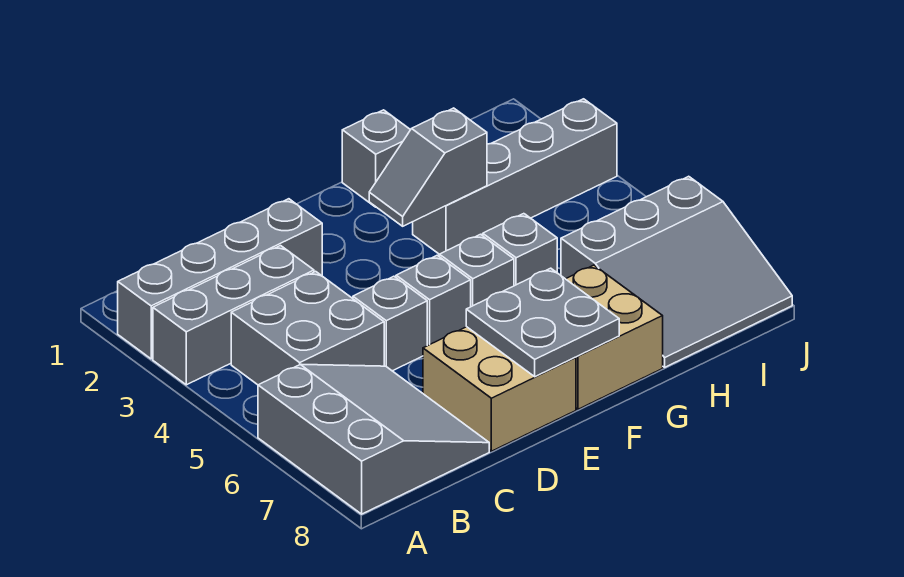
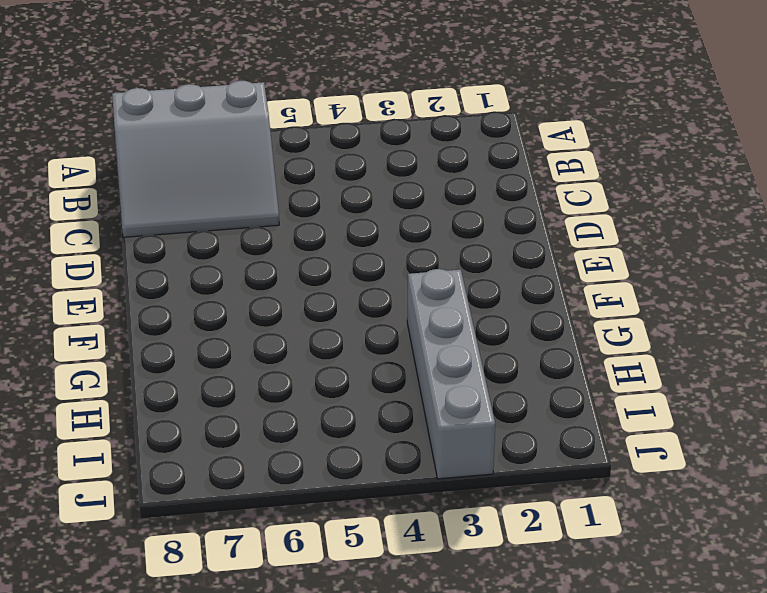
none -> grey brick A2:D2 level 1
none -> grey brick A3:C3 level 1
none -> grey brick B4:C5 level 1

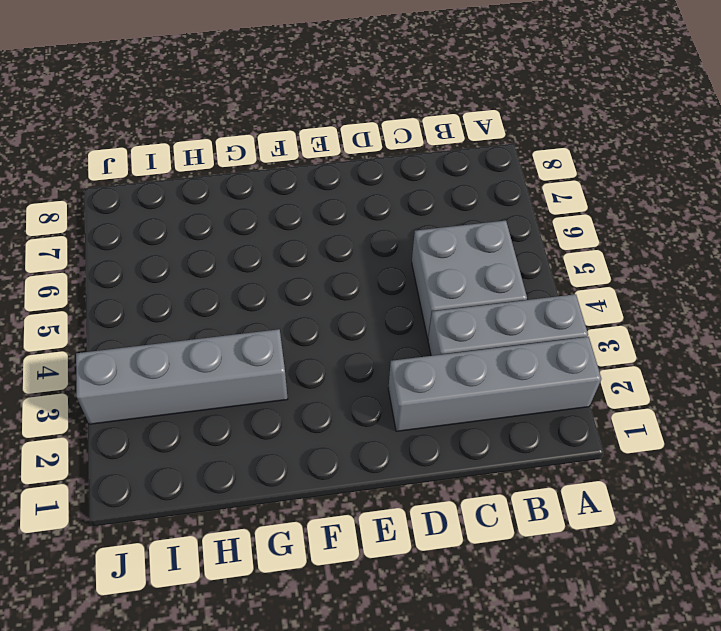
none -> grey slope A6:C8 level 1 top A
none -> grey brick D5 level 1
none -> tan brick D7:E8 level 1

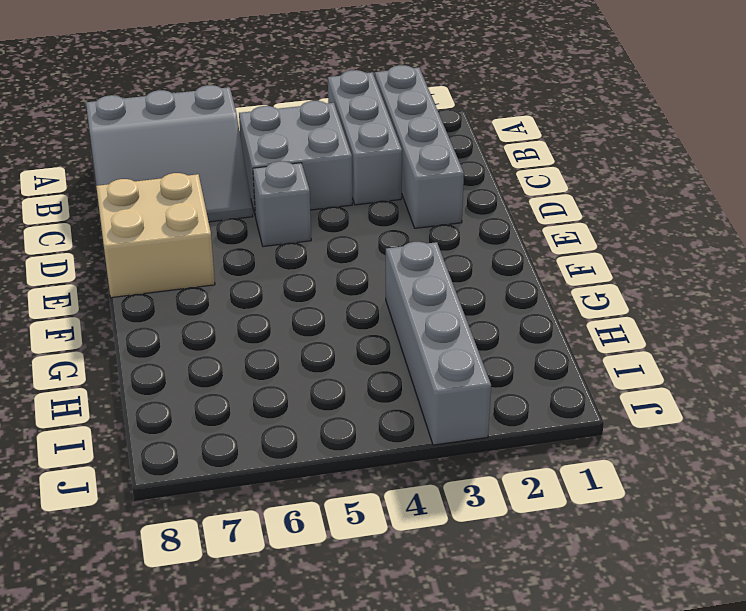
none -> grey brick E5 level 1
none -> grey brick F5 level 1
none -> tan brick F7:G8 level 1

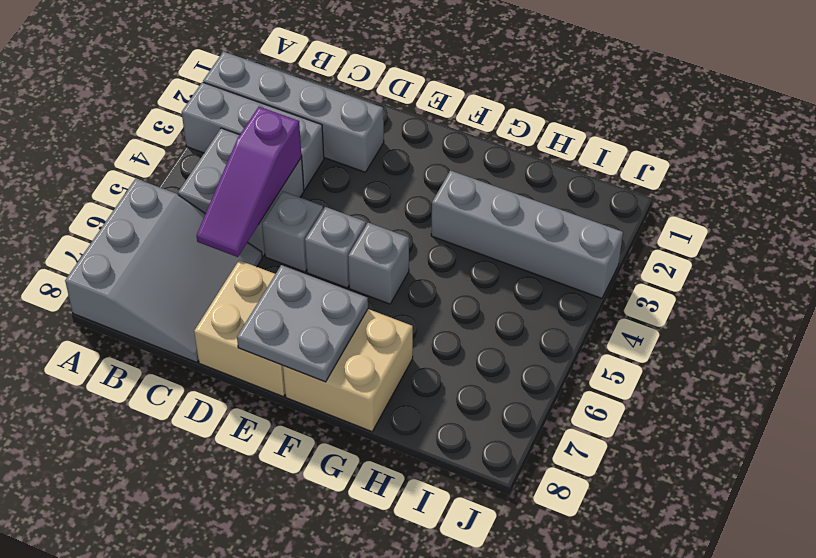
purple slope C4:C6 level 2 top 4 -> none
none -> grey brick G1 level 1
none -> grey brick G5 level 1
none -> grey slope H6:J8 level 1 top 6

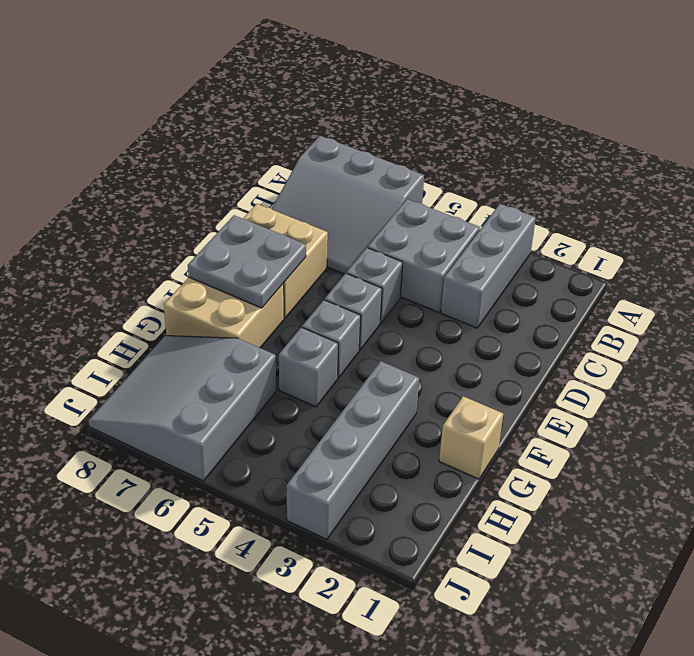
tan brick G1 level 1 -> grey brick G1 level 1
none -> grey brick A2:D2 level 1
none -> grey slope F3:G3 level 2 top G

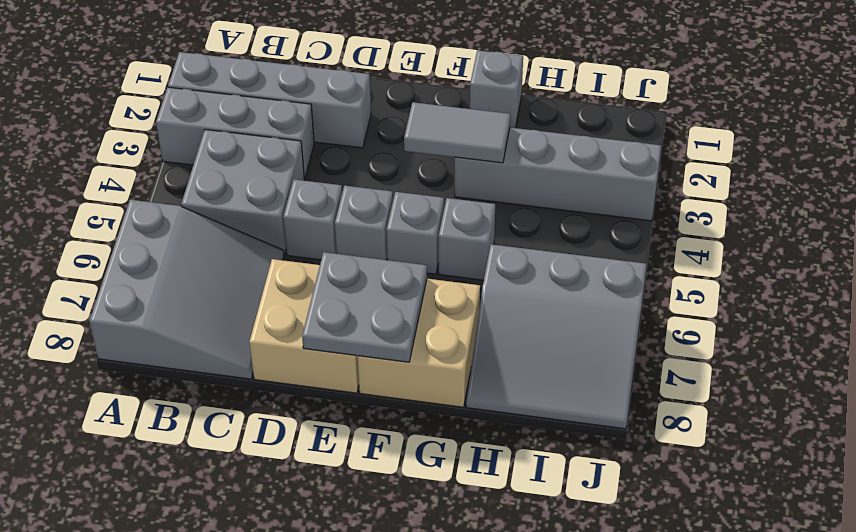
grey tile F3:G3 level 2 -> grey slope F3:G3 level 2 top G

